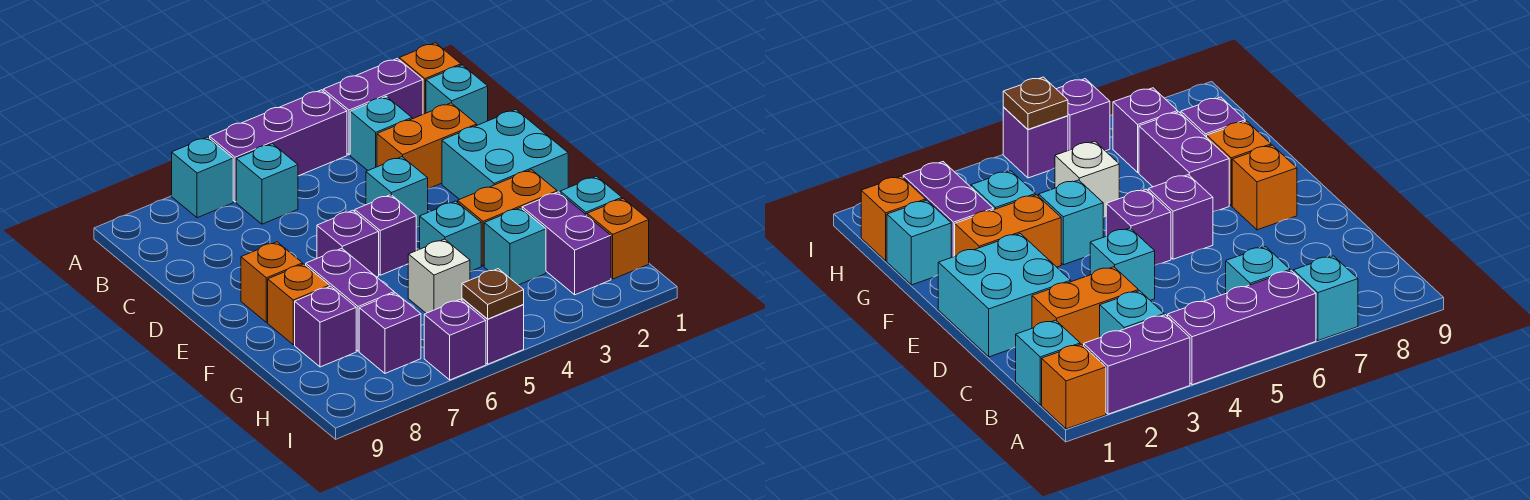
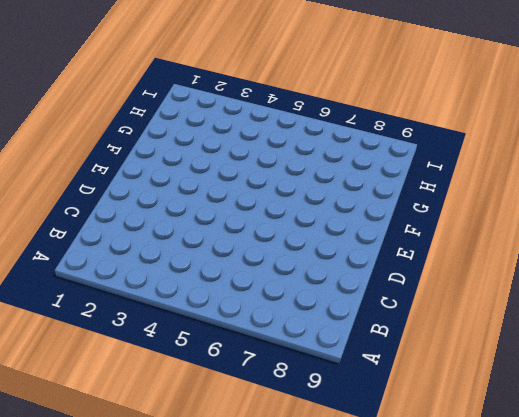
none -> orange brick A1 level 1
none -> purple brick A2:A3 level 1
none -> purple brick A4:A6 level 1

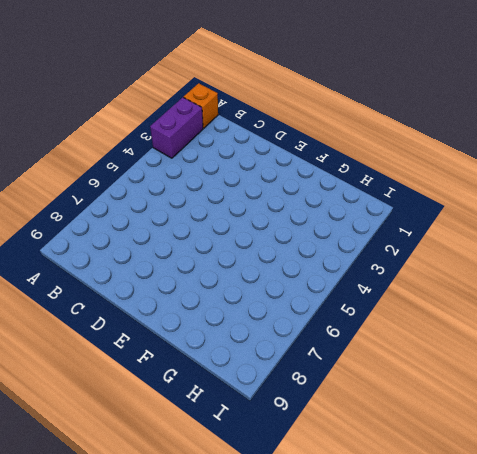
none -> purple brick A4:A6 level 1
none -> cyan brick A7 level 1
none -> cyan brick B1 level 1

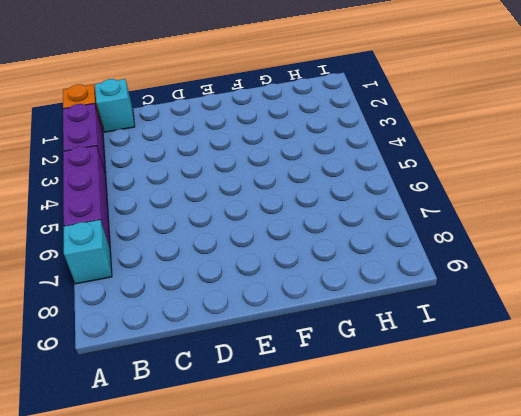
none -> cyan brick B3 level 1
none -> cyan brick B6 level 1
none -> orange brick C2:C3 level 1

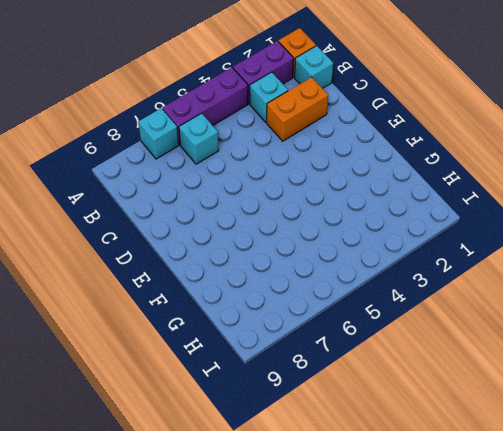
none -> cyan brick D1:E2 level 1
none -> cyan brick D4 level 1
none -> purple brick E5 level 1

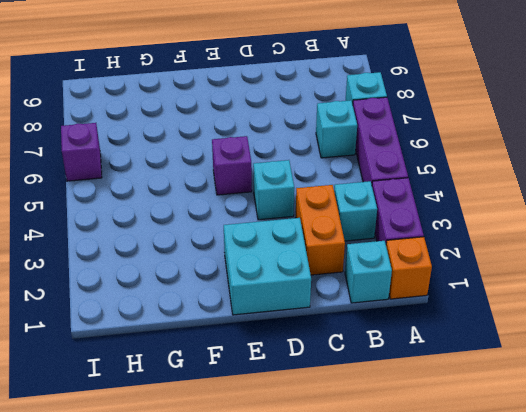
none -> purple brick E6 level 1
none -> orange brick E8 level 1
none -> orange brick F2:F3 level 1

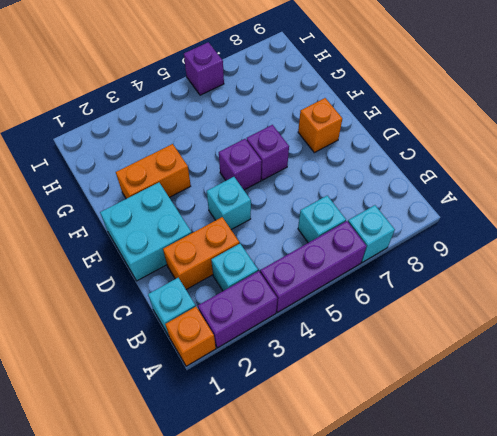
none -> cyan brick F4 level 1
none -> purple brick F7:G7 level 1
none -> orange brick F8 level 1

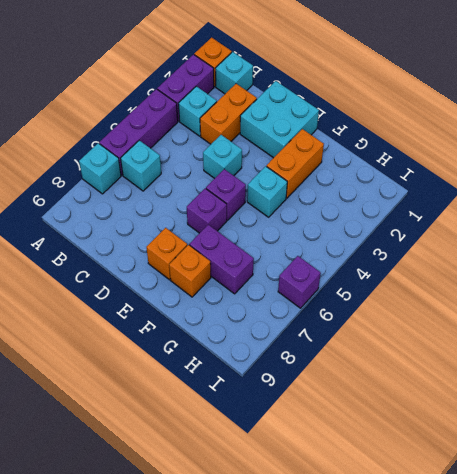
none -> cyan brick G1 level 1
none -> purple brick G2:H2 level 1
none -> cyan brick G3 level 1

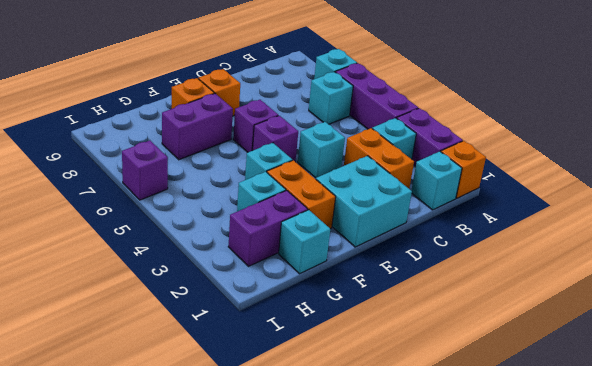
none -> white brick G5 level 1
none -> purple brick G8 level 1
none -> orange brick H1 level 1

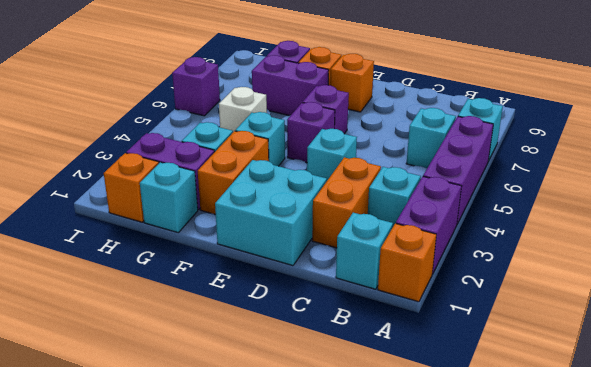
none -> purple brick H7 level 1
none -> purple brick I5 level 1
none -> brown plate I5 level 2

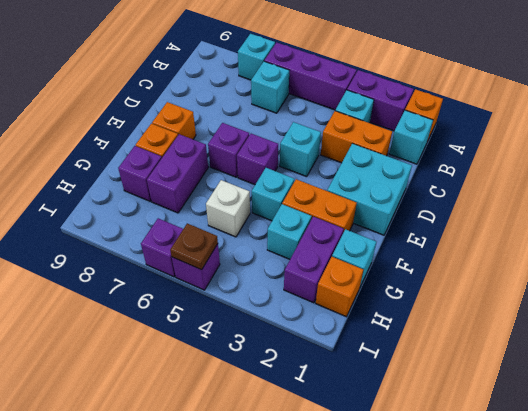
none -> purple brick H7 level 1

